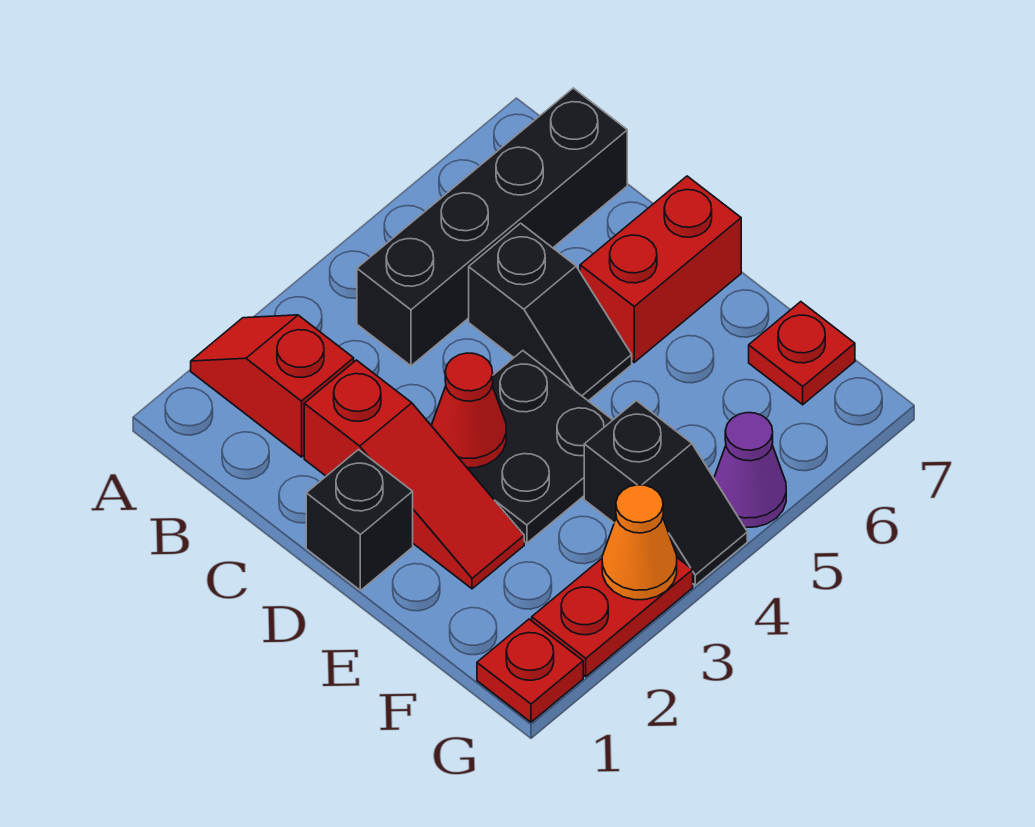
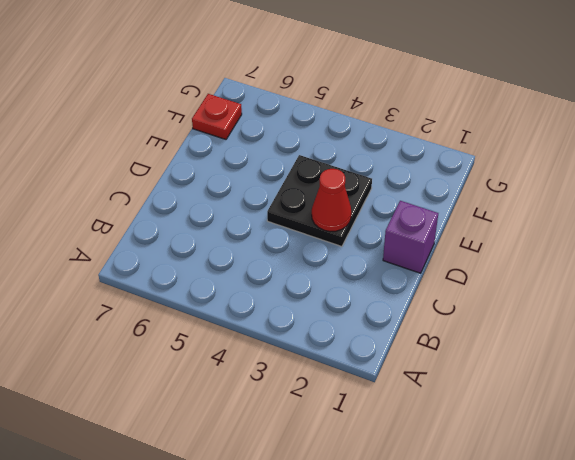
purple brick D1 level 1 -> black brick D1 level 1
none -> red slope A2:B2 level 1 top B
none -> black brick B4:B7 level 1
none -> red slope C2:E2 level 1 top C

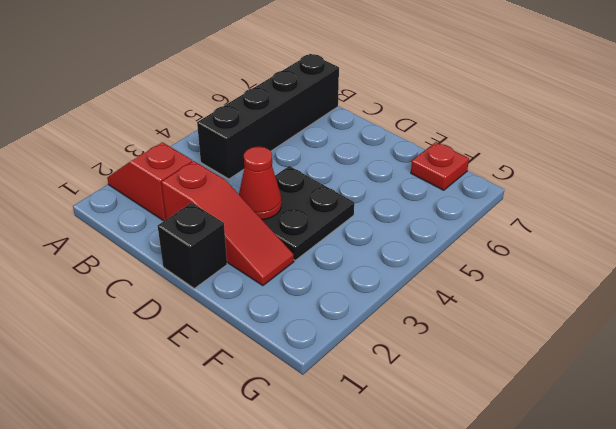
none -> black slope C5:D5 level 1 top C
none -> red brick D6:D7 level 1
none -> black slope F4:G4 level 1 top F

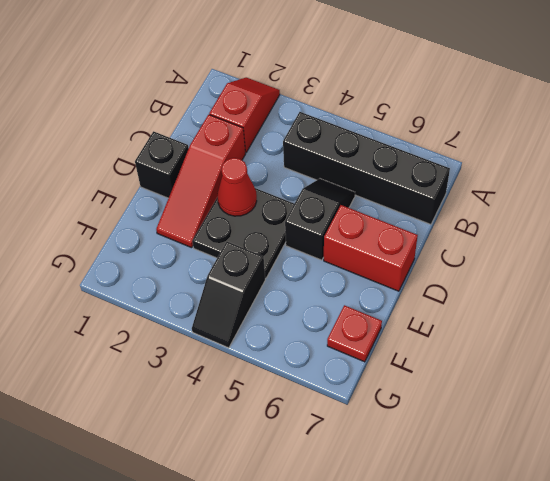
black slope C5:D5 level 1 top D -> black slope C5:D5 level 1 top C
none -> red plate G1 level 1
none -> red plate G2:G3 level 1
none -> purple cone G5 level 1

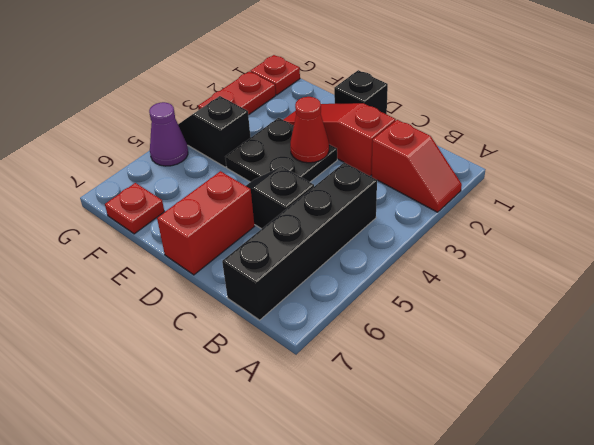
none -> orange cone G3 level 2

